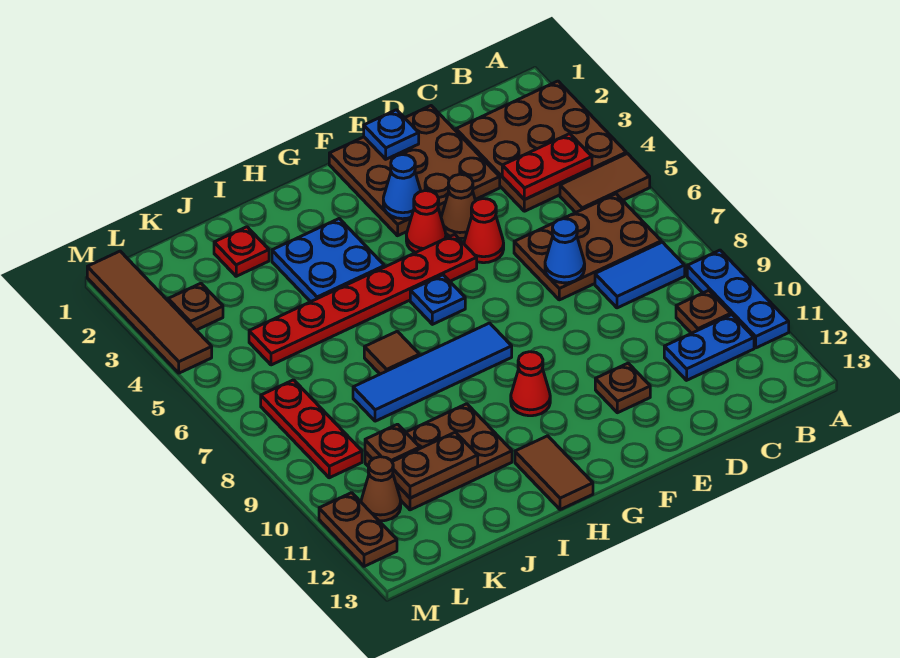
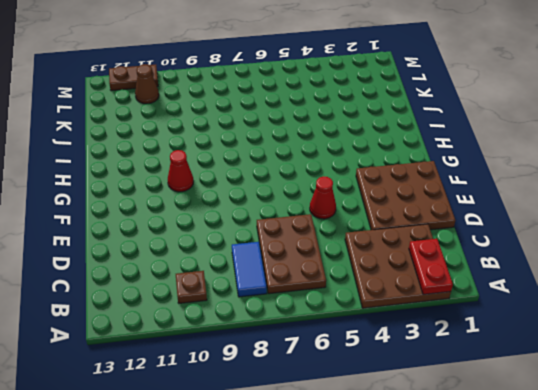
red plate A2:B2 level 2 -> red plate B4:C4 level 2
none -> brown tile A5:B5 level 1
none -> blue plate A9:A11 level 1
none -> blue plate B11:C11 level 1
none -> brown cone E4 level 1

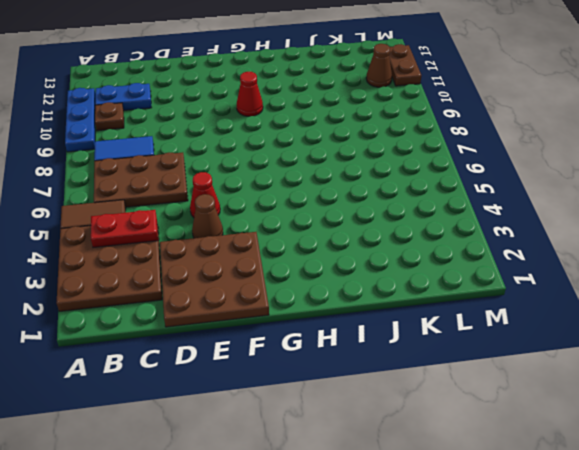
none -> brown plate E11 level 1
none -> red cone F4 level 1
none -> red plate F5:K5 level 1
none -> blue plate G6 level 1

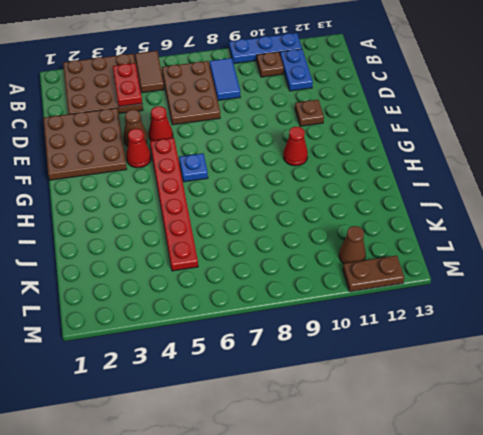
none -> blue tile G8:J8 level 1
none -> blue plate H3:I4 level 1
none -> brown tile H12:H13 level 1
none -> brown tile I7 level 1

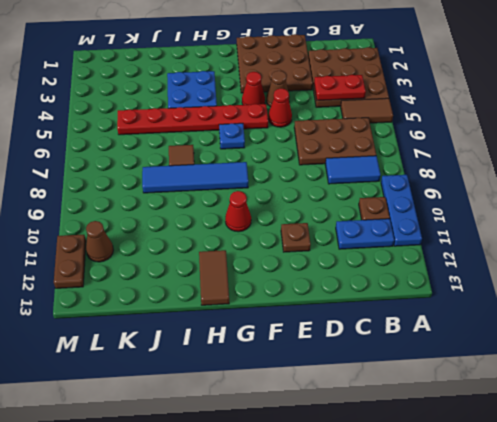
none -> brown plate I10:K11 level 1
none -> red plate J2 level 1
none -> brown plate L3 level 1
none -> red plate L7:L9 level 1

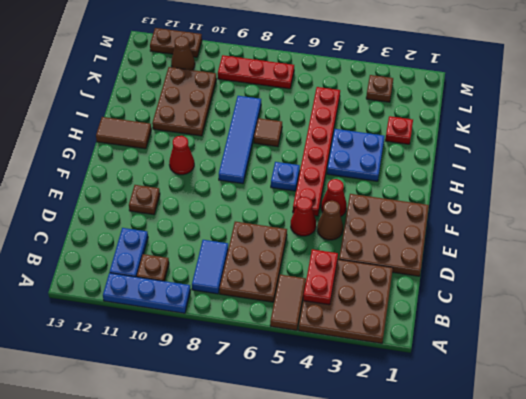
none -> brown tile M1:M4 level 1
none -> blue cone D7 level 2
none -> blue plate E1 level 2
none -> blue cone F3 level 2

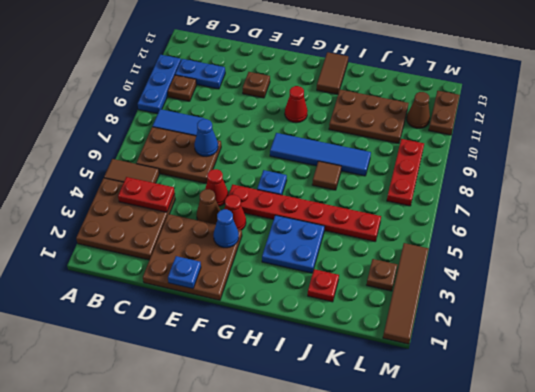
none -> brown plate J11:K11 level 2
none -> brown plate K10 level 2

